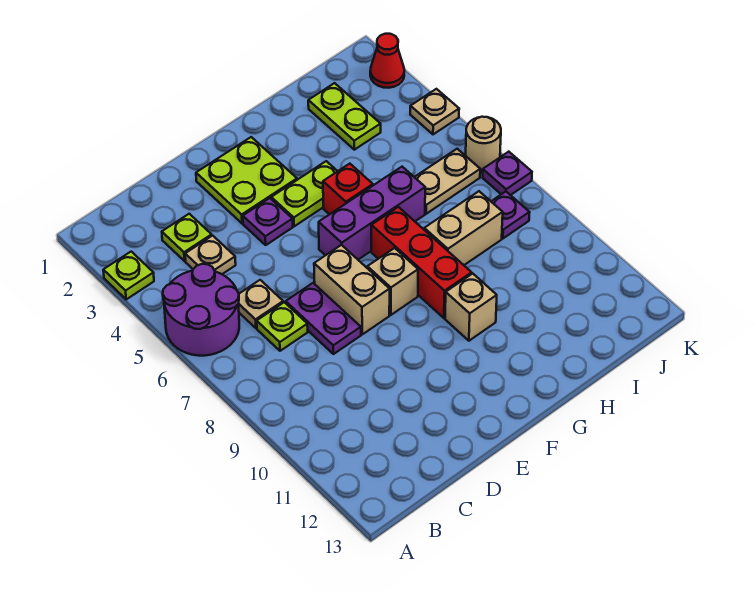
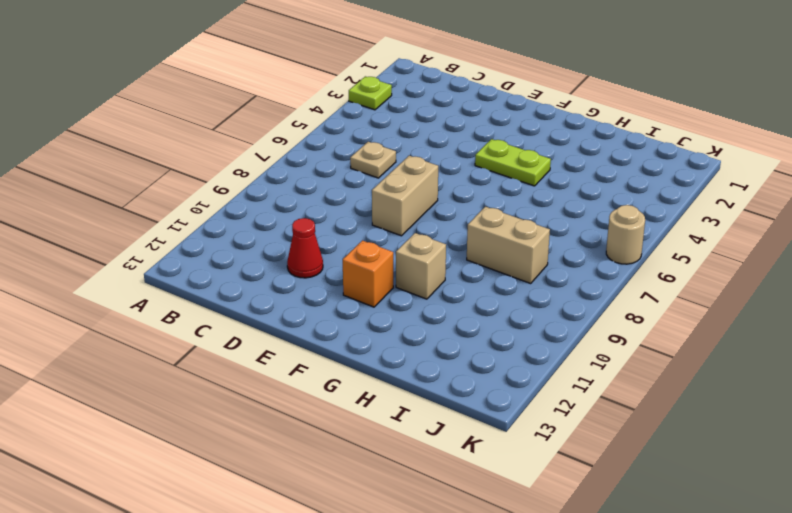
red cone D11 level 1 -> red cone K2 level 1
orange brick F11 level 1 -> none
none -> purple round brick A5:B6 level 1
none -> lime plate C3 level 1
none -> tan plate C4 level 1

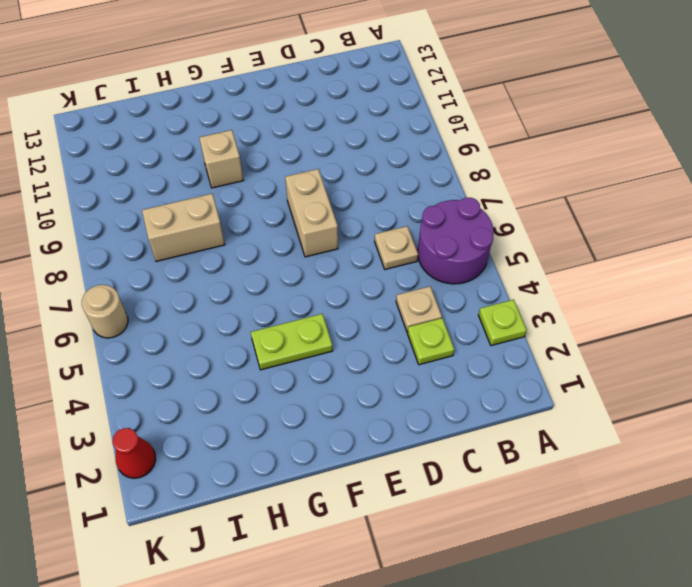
none -> lime plate C7 level 1
none -> purple plate D7:D8 level 1
none -> lime plate E2:F3 level 1

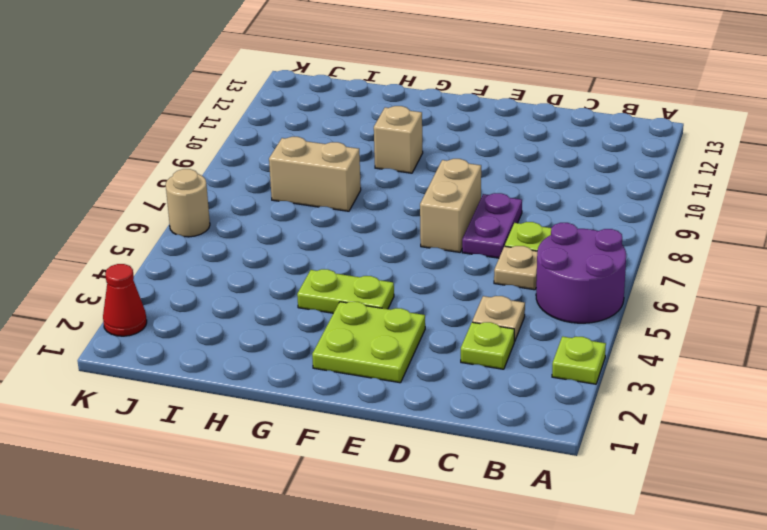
none -> purple plate E4 level 1
none -> purple brick F6:H6 level 1
none -> tan brick F8 level 1

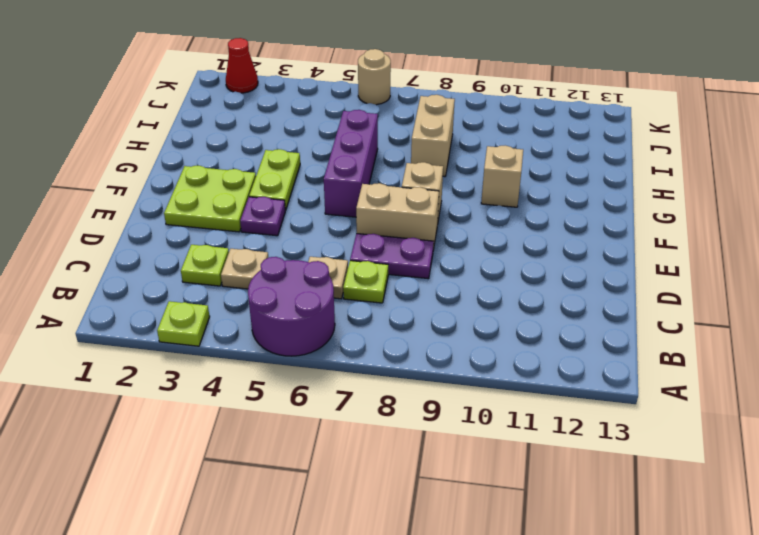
none -> red brick G5 level 1
none -> red brick G7:G9 level 1
none -> lime plate I2:I3 level 1

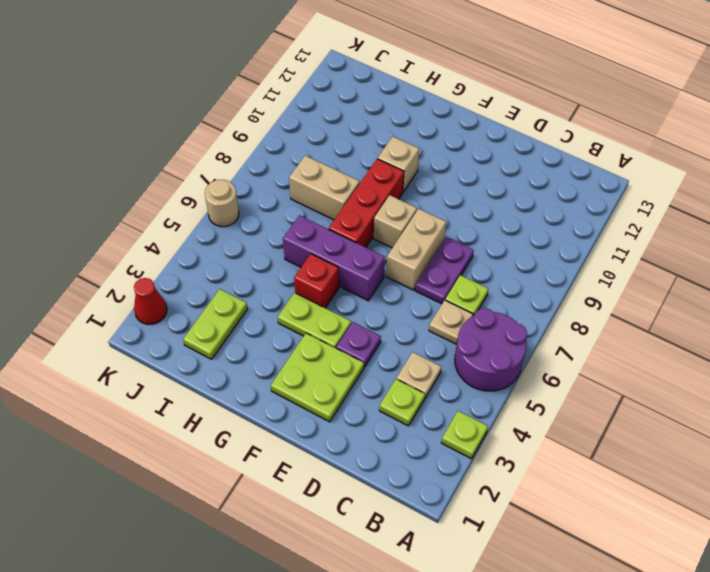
none -> tan plate I6:J6 level 1
none -> purple plate J8 level 1
none -> tan plate K4 level 1

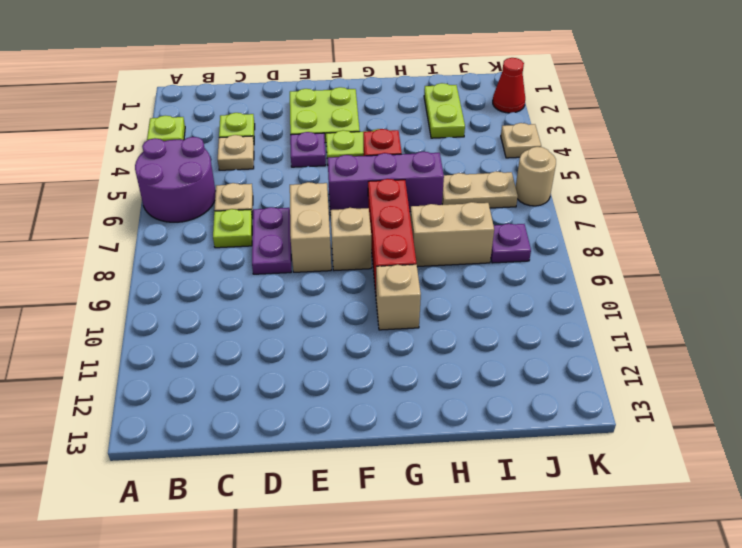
none -> purple plate K7 level 1

